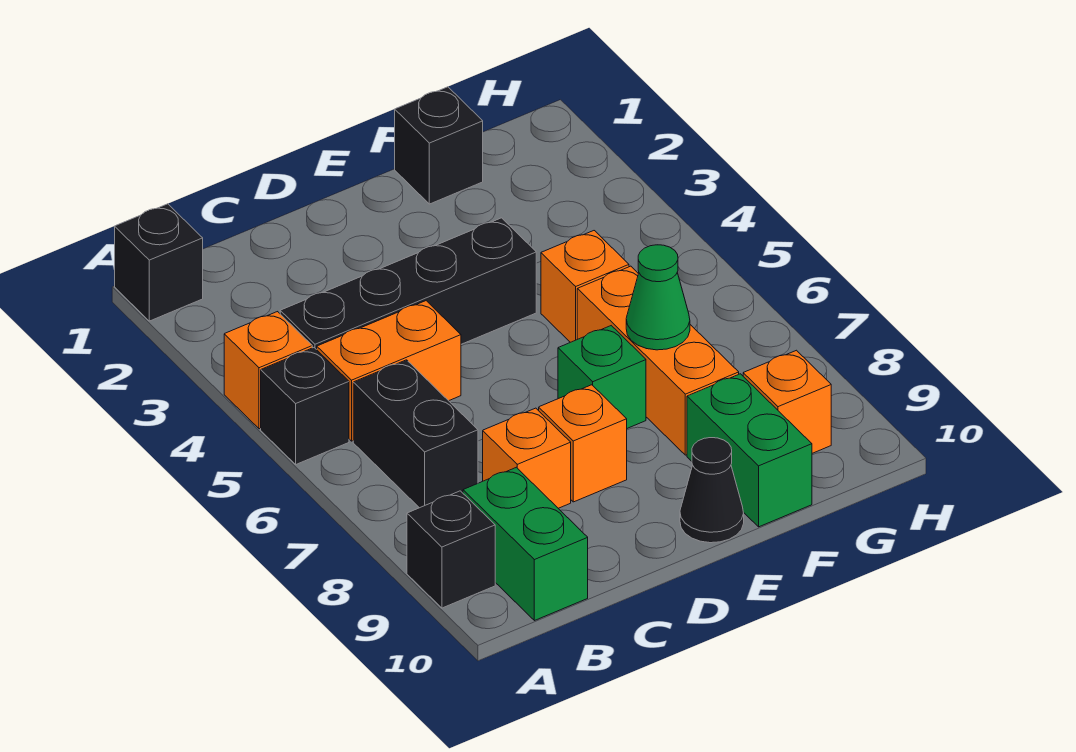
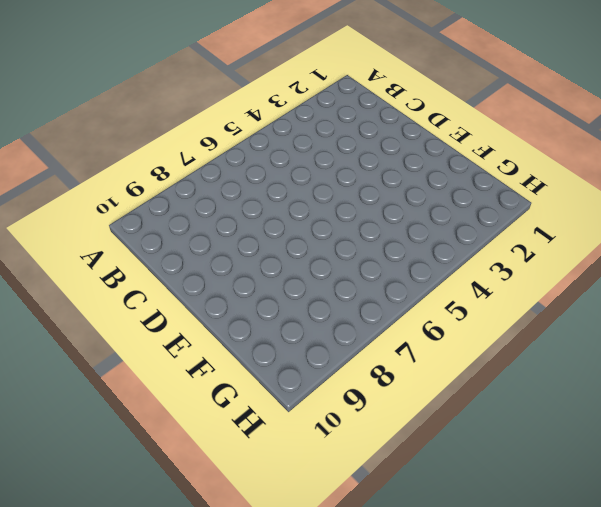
none -> black brick A1 level 1
none -> orange brick A4 level 1
none -> black brick A5 level 1

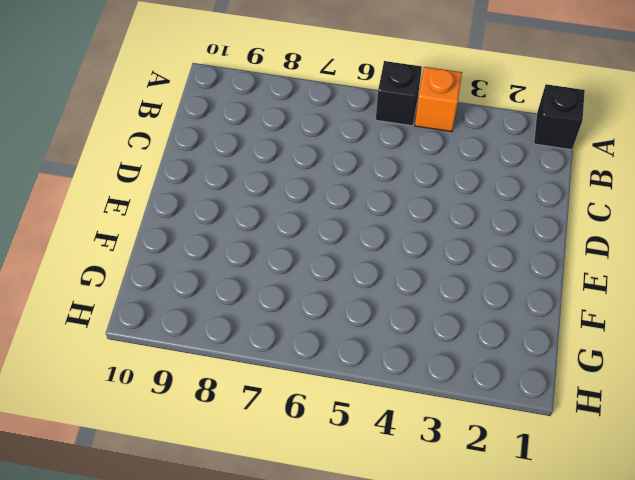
none -> black brick A9 level 1
none -> black brick B4:E4 level 1
none -> orange brick B5:C5 level 1

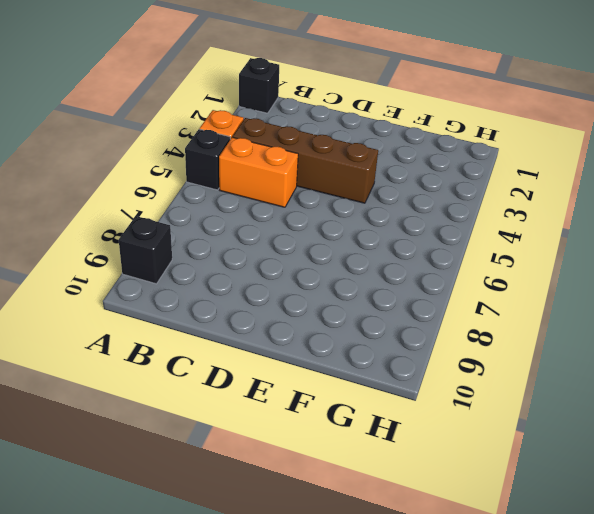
brown brick B4:E4 level 1 -> black brick B4:E4 level 1
none -> black brick B6:B7 level 1
none -> green brick B9:B10 level 1
none -> orange brick C8 level 1

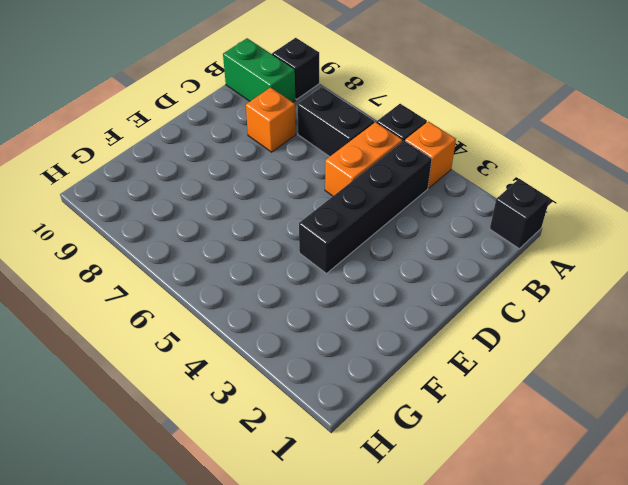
none -> orange brick D8 level 1
none -> green brick E7 level 1
none -> black cone E10 level 1

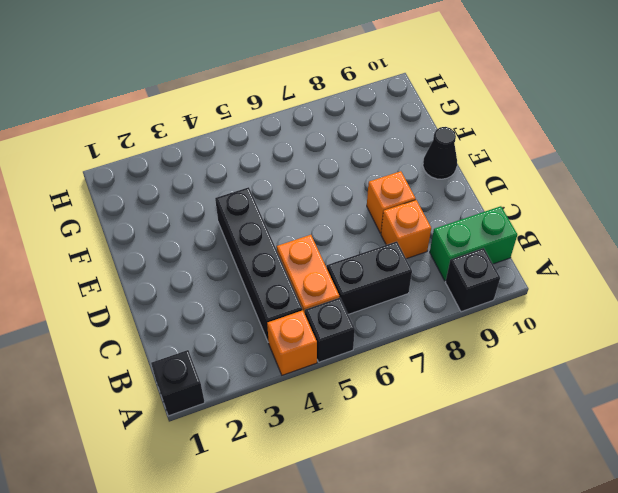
none -> green brick E7 level 1
none -> black brick F1 level 1
none -> orange brick F5 level 1

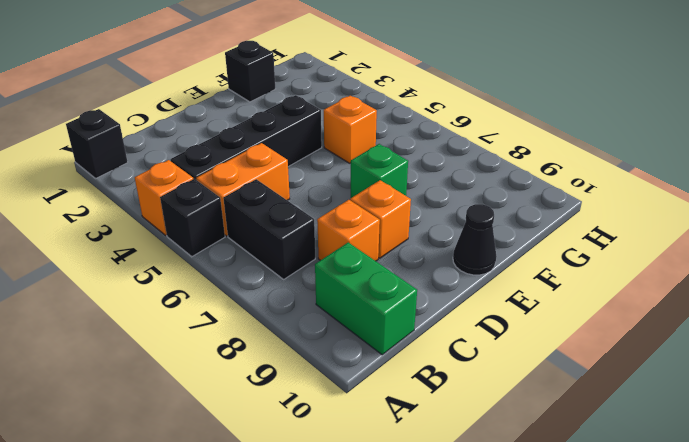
none -> black brick A9 level 1
none -> orange brick F6:F8 level 1
none -> green brick F9:F10 level 1

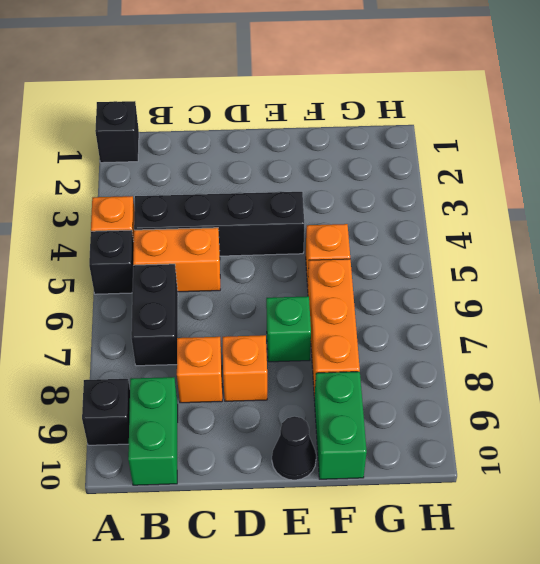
none -> black brick F1 level 1
none -> orange brick G9 level 1
none -> green cone F7 level 2

